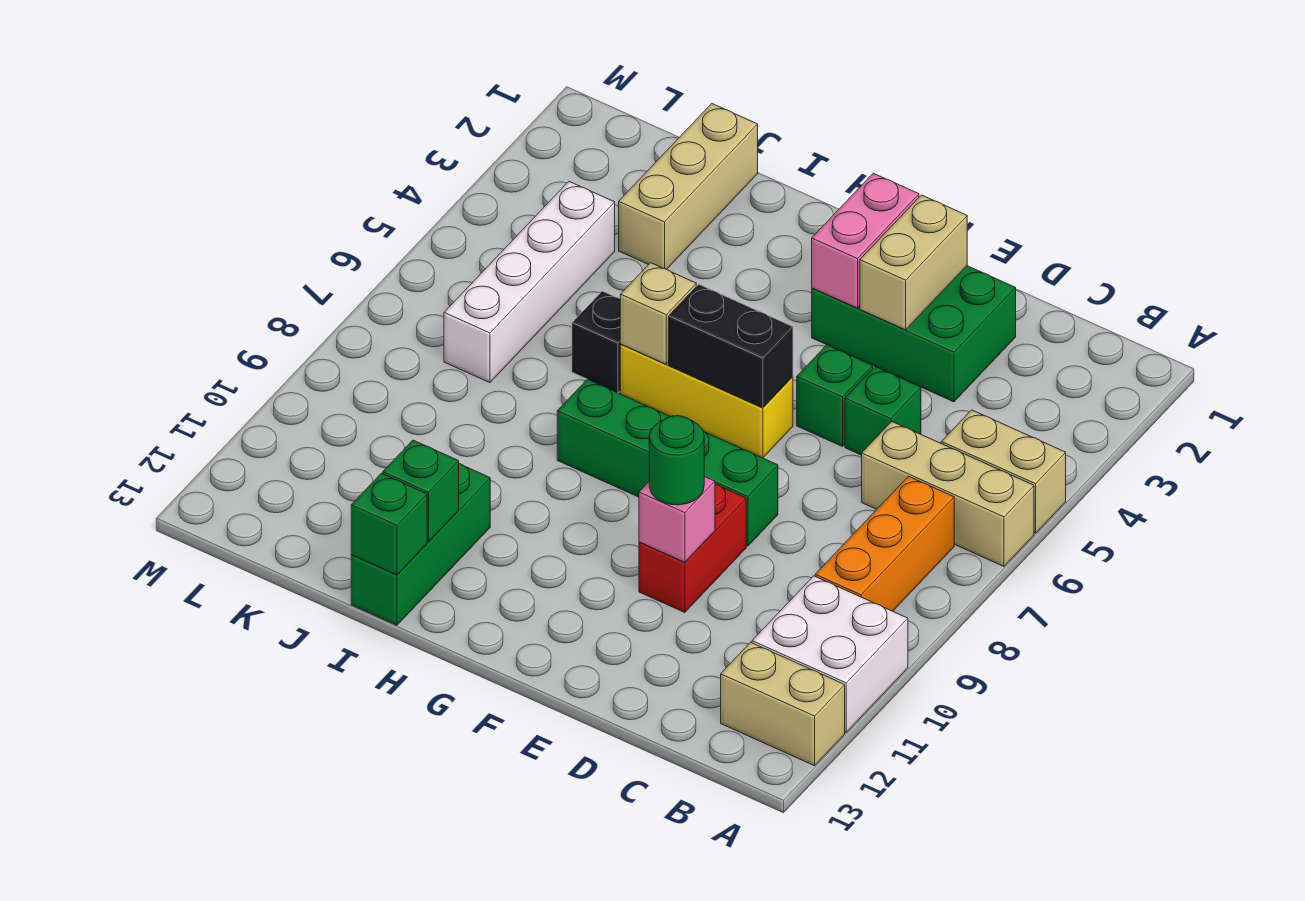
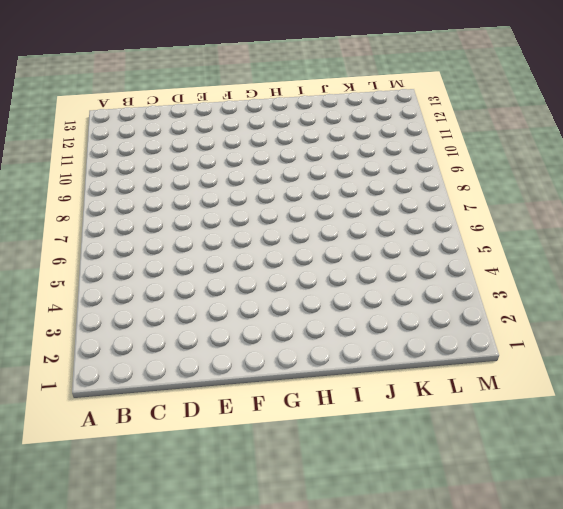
none -> tan brick A5:B5 level 1
none -> tan brick A6:C6 level 1
none -> white brick A10:B11 level 1

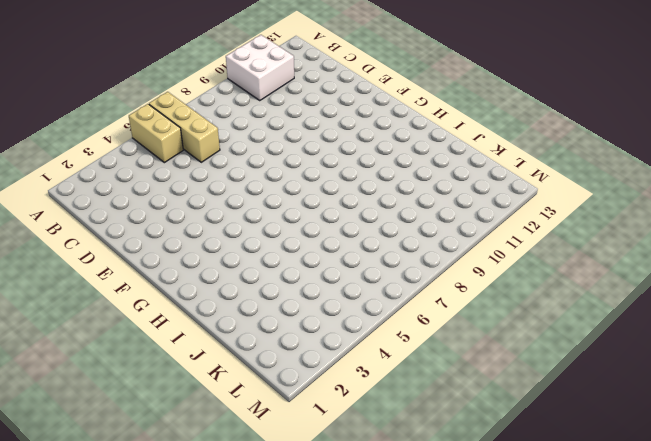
none -> tan brick A12:B12 level 1
none -> orange brick B7:B9 level 1
none -> green brick D2:F3 level 1

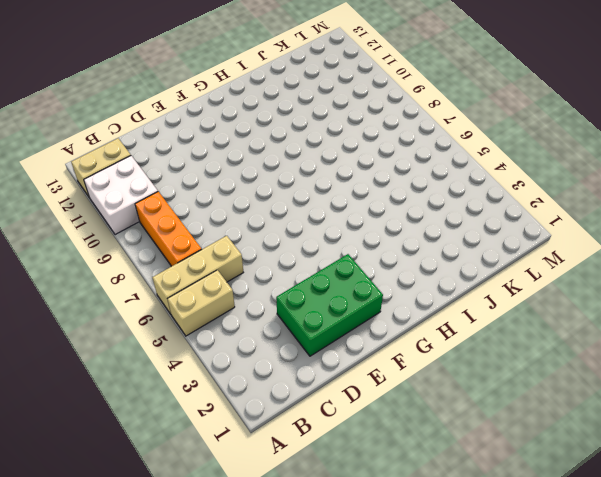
none -> green brick D5 level 1
none -> green brick E5 level 1
none -> green brick E8:H8 level 1

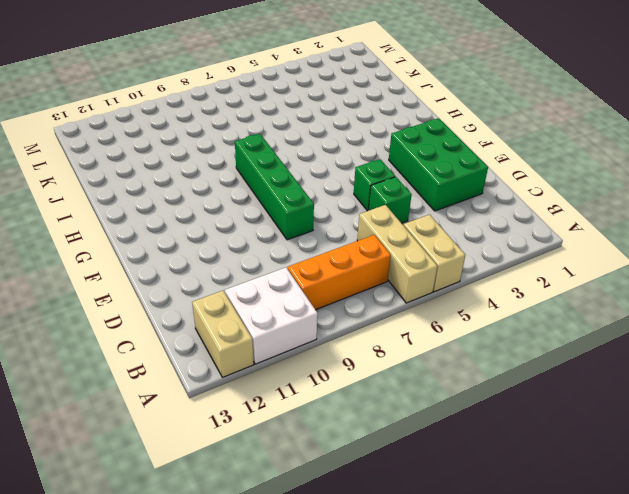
none -> red brick E9:E10 level 1
none -> yellow brick F6:H6 level 1
none -> black brick I6 level 1

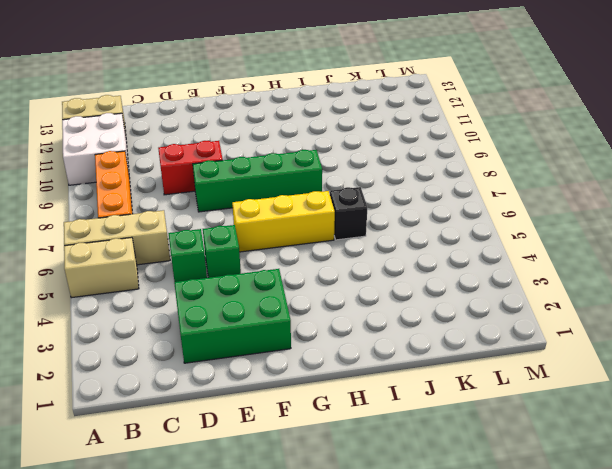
red brick D9:E9 level 1 -> red brick E9:E10 level 1
none -> green brick I11:I13 level 1
none -> tan brick J1:J3 level 1
none -> white brick K4:K7 level 1

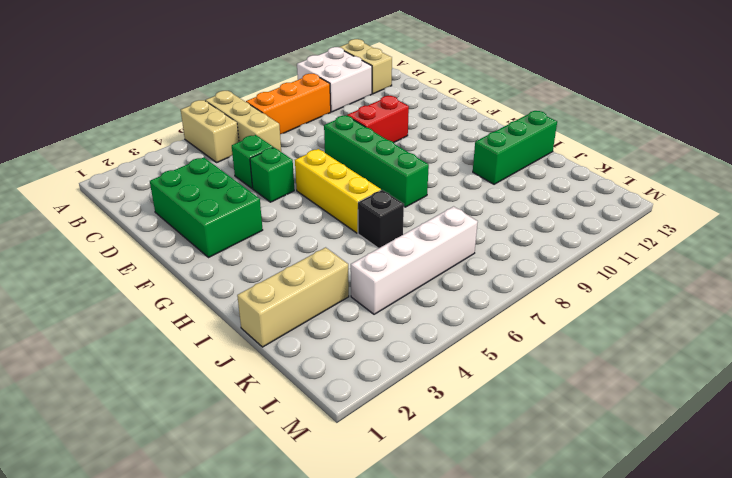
none -> tan brick E2:E3 level 2
none -> pink brick E10 level 2
none -> pink brick F2:F3 level 2

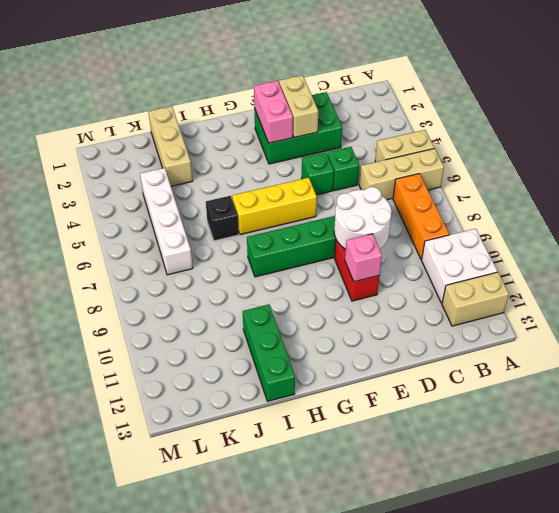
white round brick D8:E9 level 2 -> none
none -> black brick F6:G6 level 2
none -> tan brick H6 level 2
none -> green brick I12 level 2

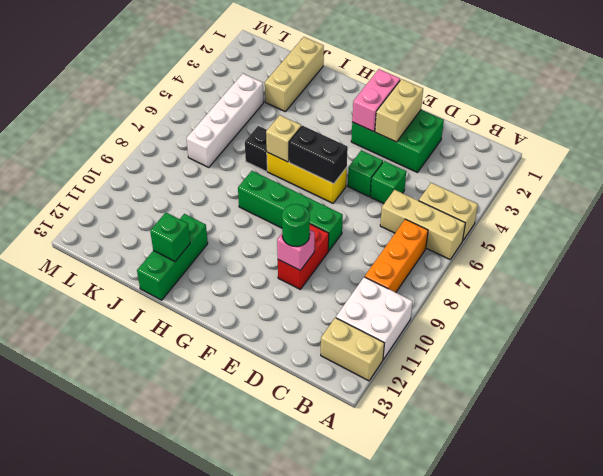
none -> green brick I13 level 2

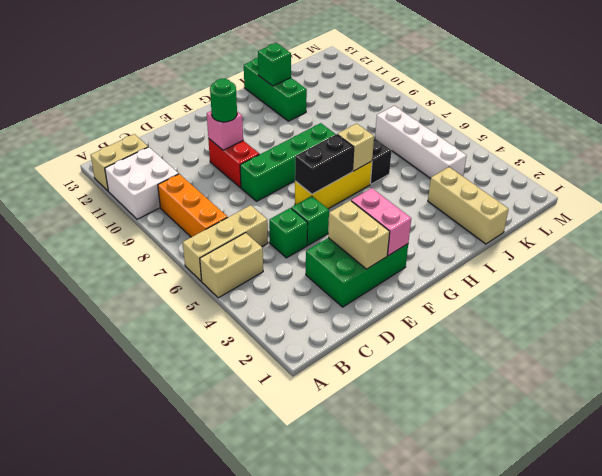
none -> green brick I13 level 2

